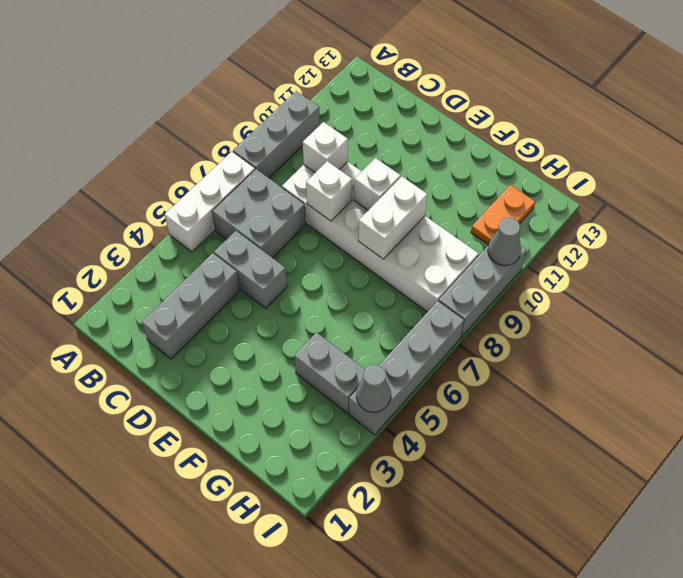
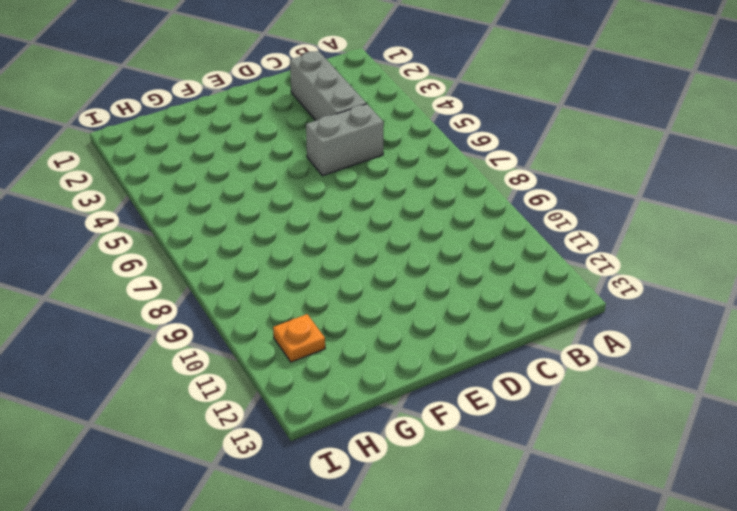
orange plate H11 level 1 -> orange plate H11:H12 level 1
none -> white brick A5:A7 level 1
none -> grey brick A8:A10 level 1
none -> grey brick B6:C7 level 1

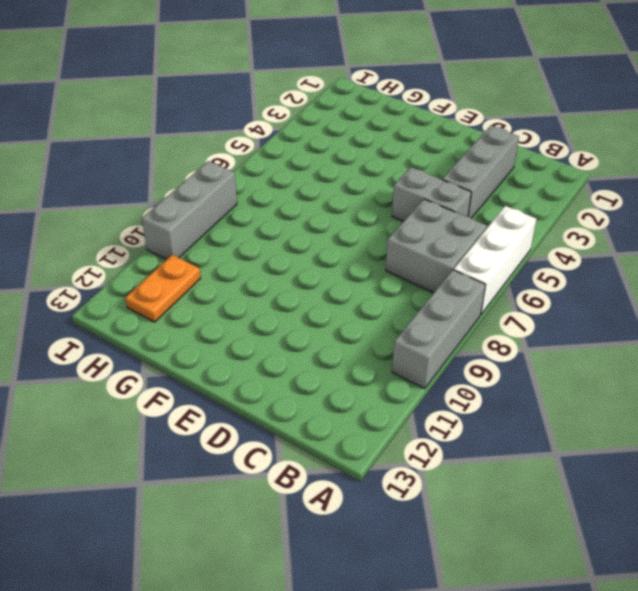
none -> white brick C8:H9 level 1
none -> grey brick G4:H4 level 1
none -> grey brick I4:I7 level 1

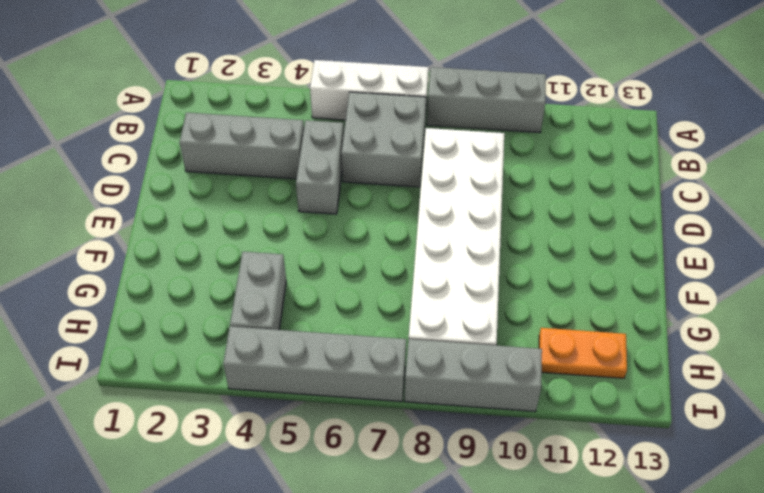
none -> white brick C9 level 2
none -> white brick D8 level 2
none -> white brick E9 level 2

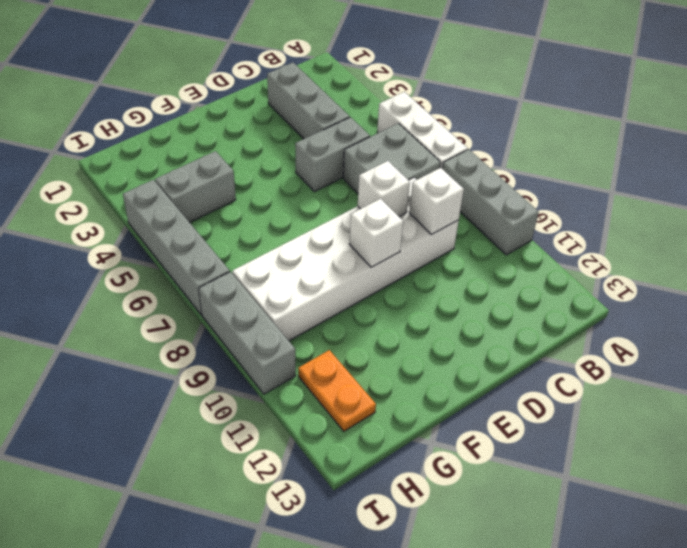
none -> white brick F8:F9 level 2
none -> grey cone I4 level 2
none -> grey cone I10 level 2

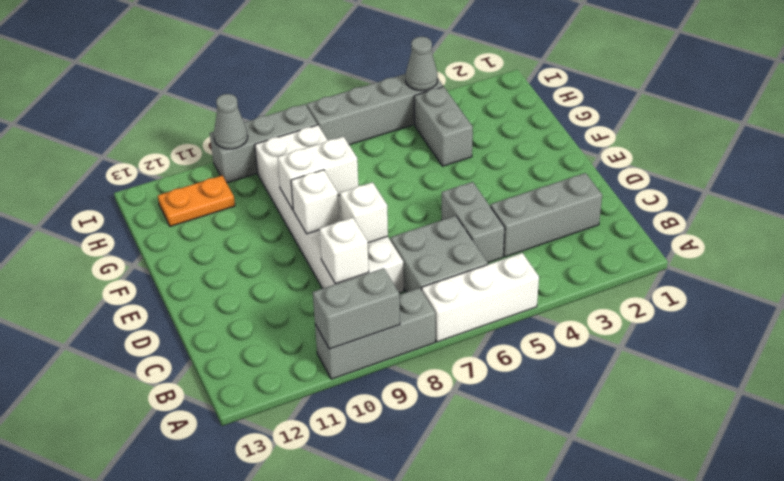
grey brick A9:A10 level 2 -> none

